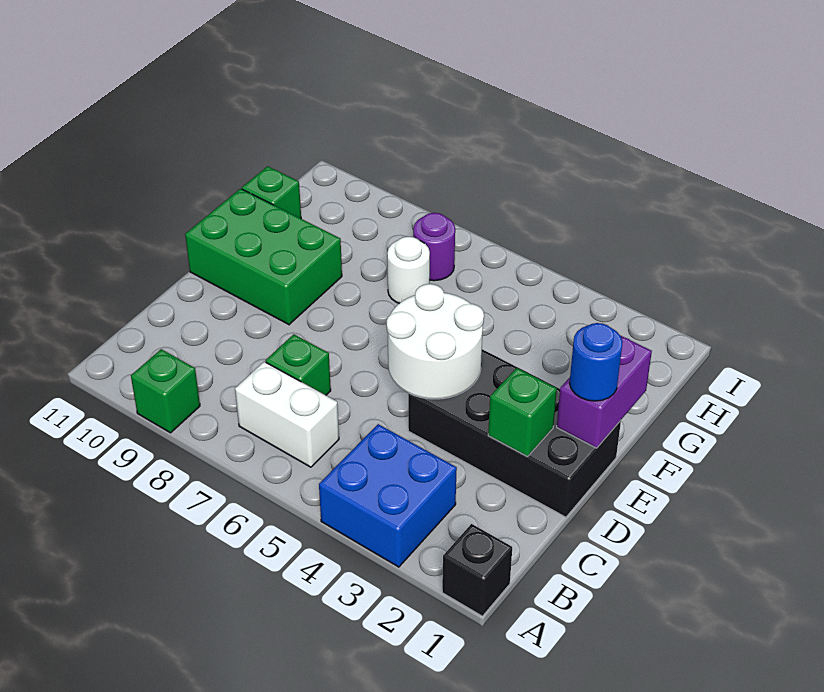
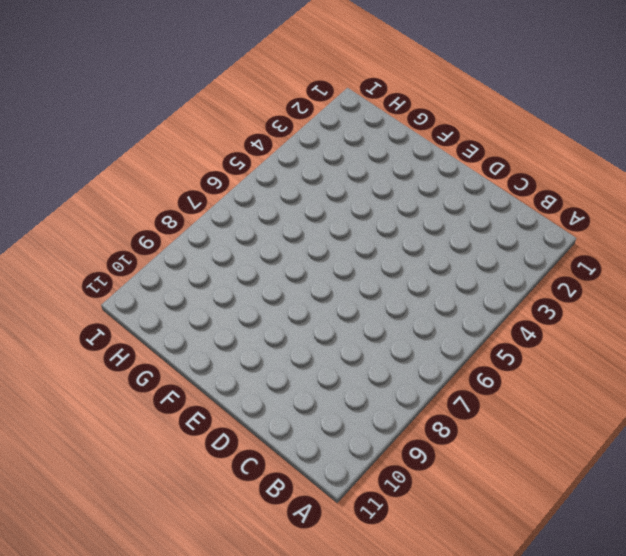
none -> black brick A1 level 1
none -> blue brick A3:B4 level 1
none -> green brick A9 level 1

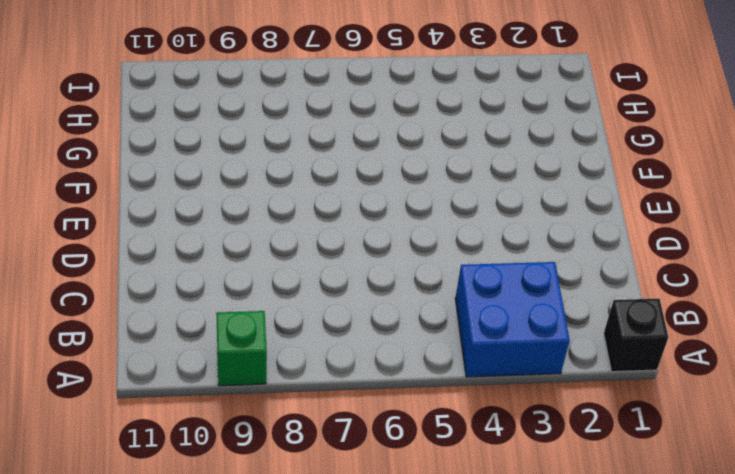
none -> white brick B6:B7 level 1
none -> green brick C7 level 1
none -> black brick D1:E4 level 1

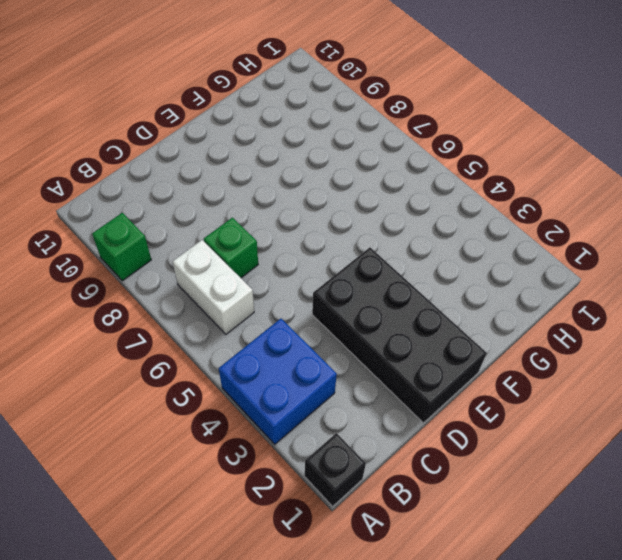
none -> green brick E9:F11 level 1
none -> white round brick G7 level 1
none -> green brick G11 level 1

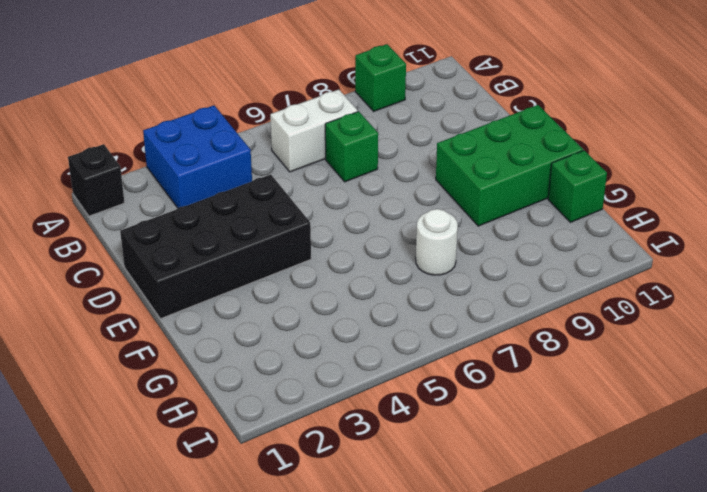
none -> purple round brick H7 level 1
none -> green brick D2 level 2
none -> white round brick D4:E5 level 2

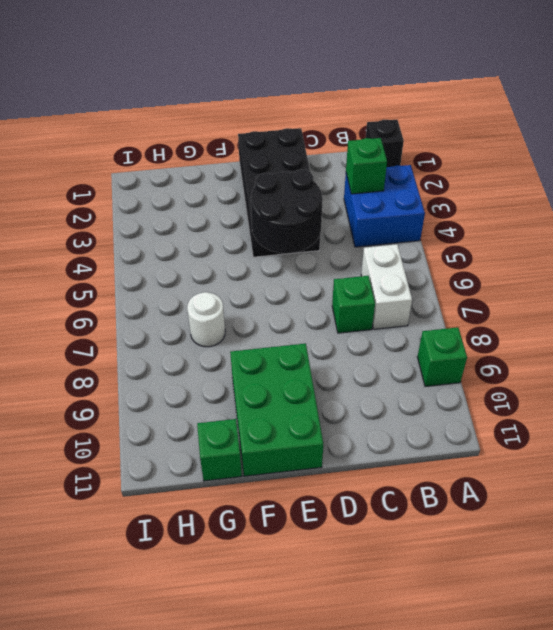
green brick B3 level 2 -> green brick D2 level 2
black round brick D4:E5 level 2 -> white round brick D4:E5 level 2
none -> purple round brick H7 level 1
none -> purple brick E1:F1 level 2
none -> blue round brick E1 level 3

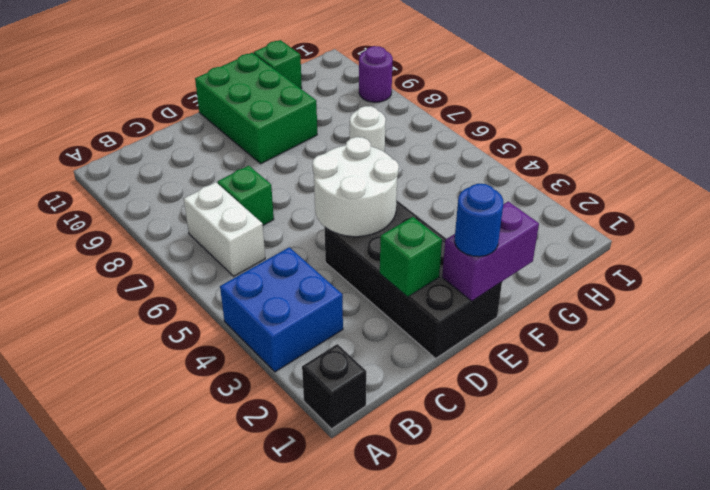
purple round brick I9 level 1 -> purple round brick H7 level 1
none -> green brick A9 level 1

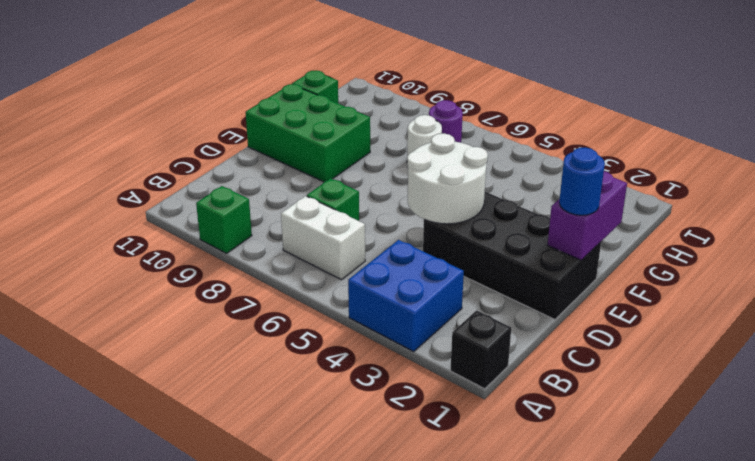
none -> green brick D2 level 2

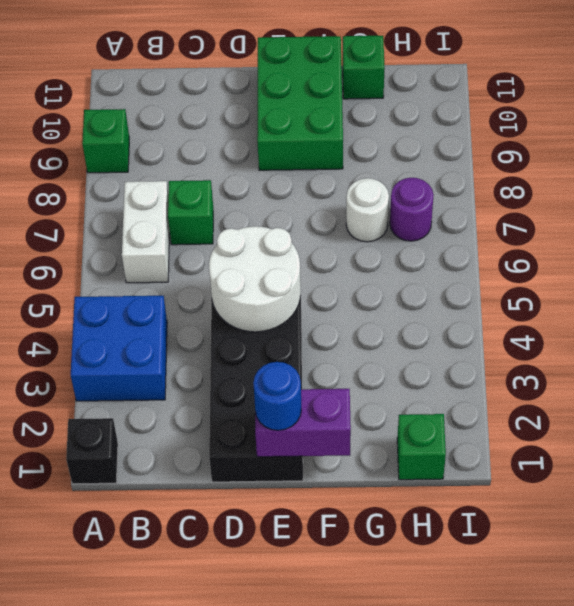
green brick H1 level 1 -> green brick D2 level 2

